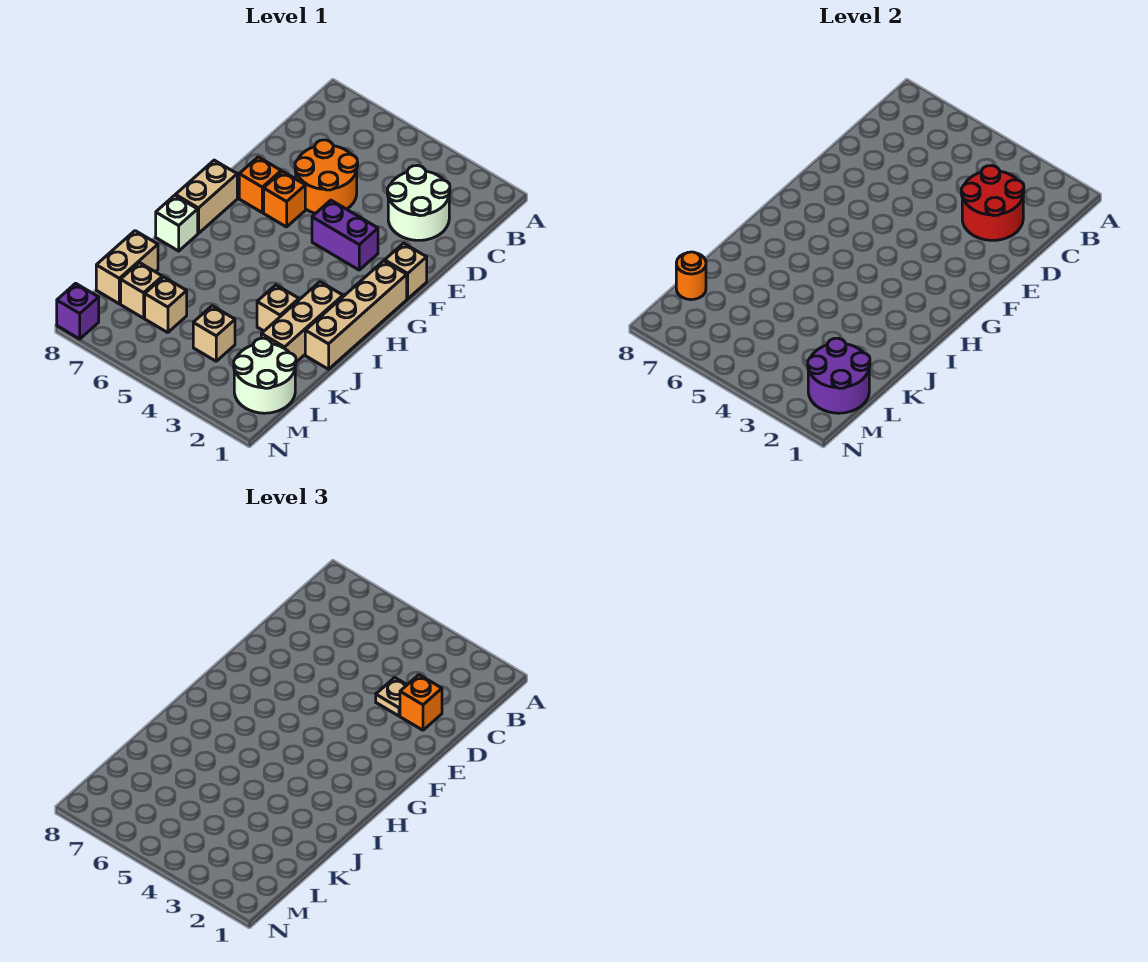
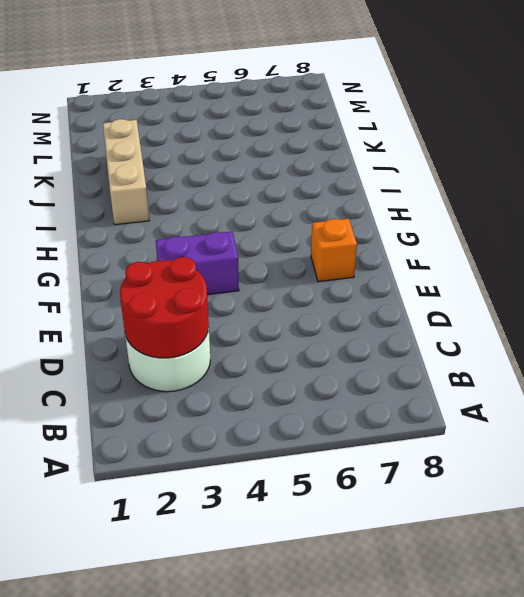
none -> orange round brick D5:E6 level 1
none -> tan brick F1 level 1
none -> orange brick F6 level 1

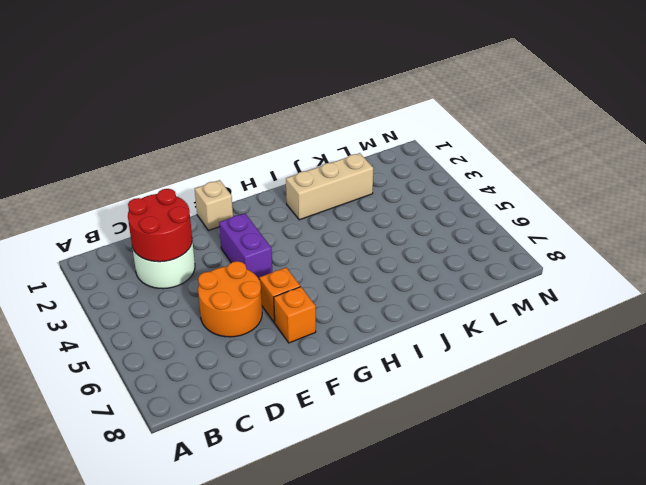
none -> tan brick G1:J1 level 1
none -> tan brick G8:H8 level 1
none -> white brick I8 level 1

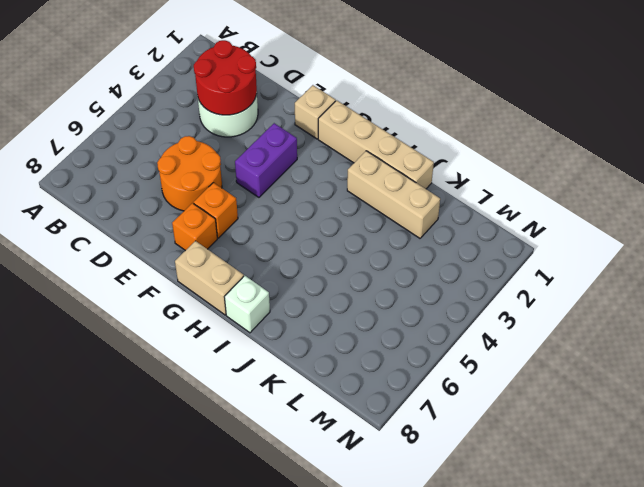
none -> tan brick J3 level 1
none -> tan brick K8:L8 level 1
none -> white round brick L1:M2 level 1

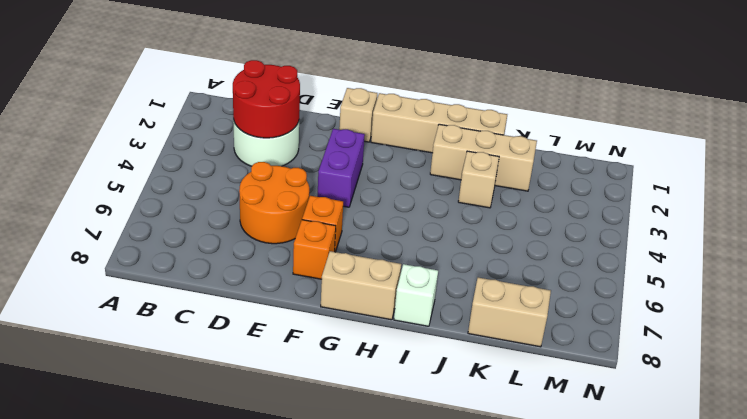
none -> white round brick L1:M2 level 1
none -> tan brick L4 level 1
none -> tan brick L6 level 1

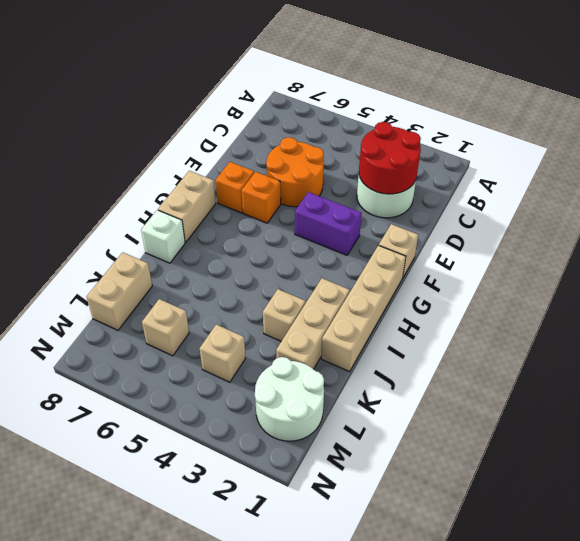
none -> tan brick L7 level 1
none -> purple brick N8 level 1
none -> purple round brick L1:M2 level 2

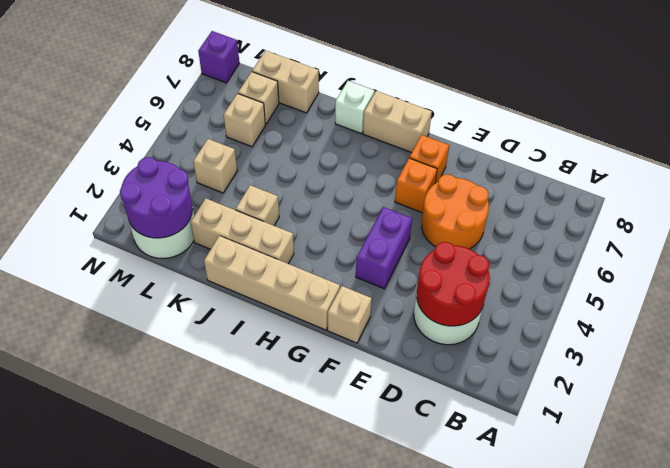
none -> orange round brick L8 level 2
none -> orange brick D2 level 3
none -> tan plate D3 level 3

